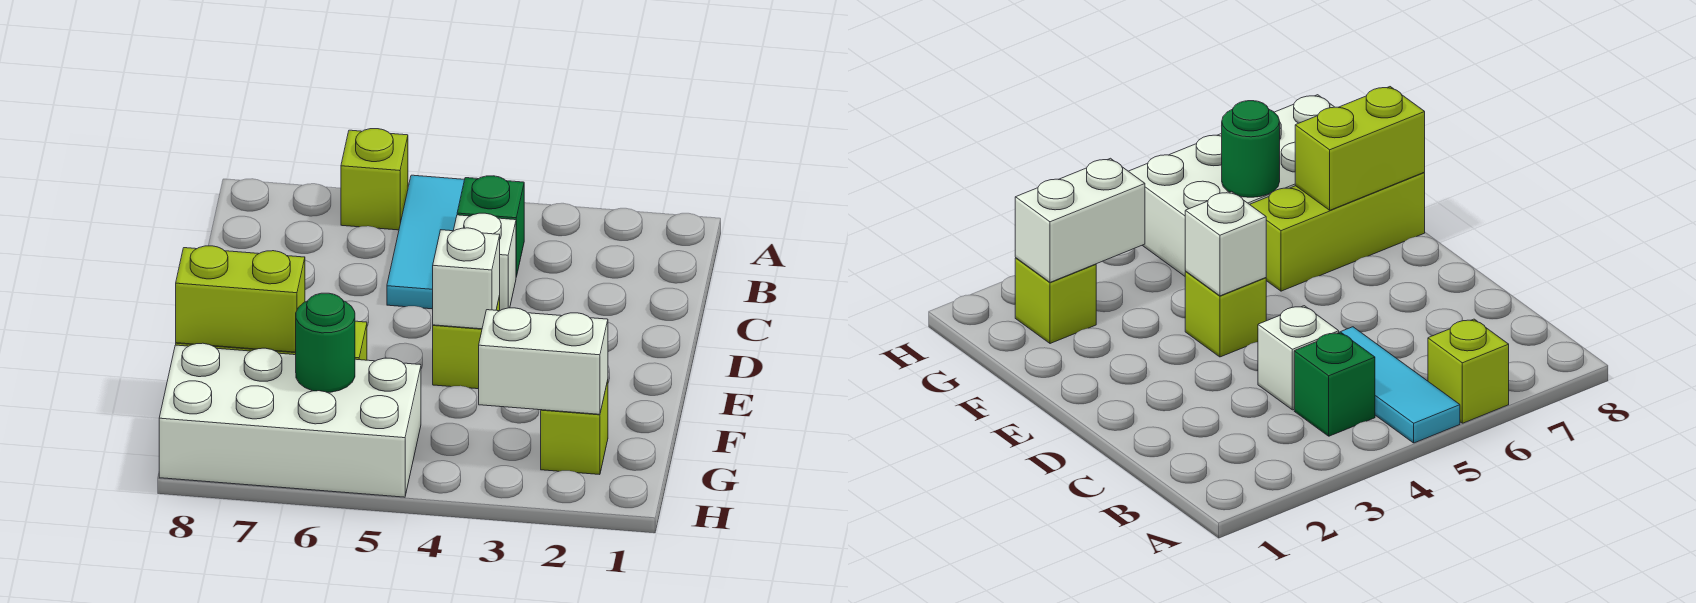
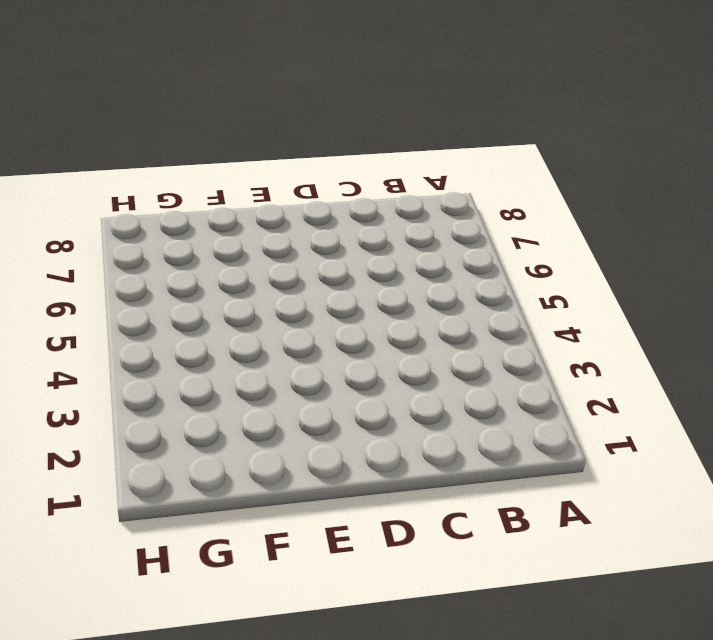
none -> cyan tile A5:C5 level 1
none -> lime brick A6 level 1
none -> green brick B4 level 1

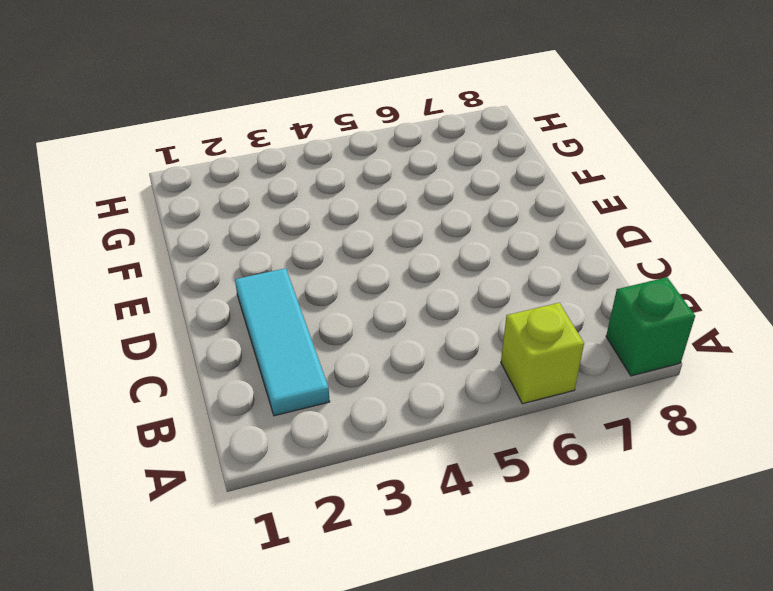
green brick A8 level 1 -> green brick B4 level 1
cyan tile B2:D2 level 1 -> cyan tile A5:C5 level 1
none -> white brick C4 level 1
none -> lime brick E4 level 1
none -> lime brick F6:F8 level 1

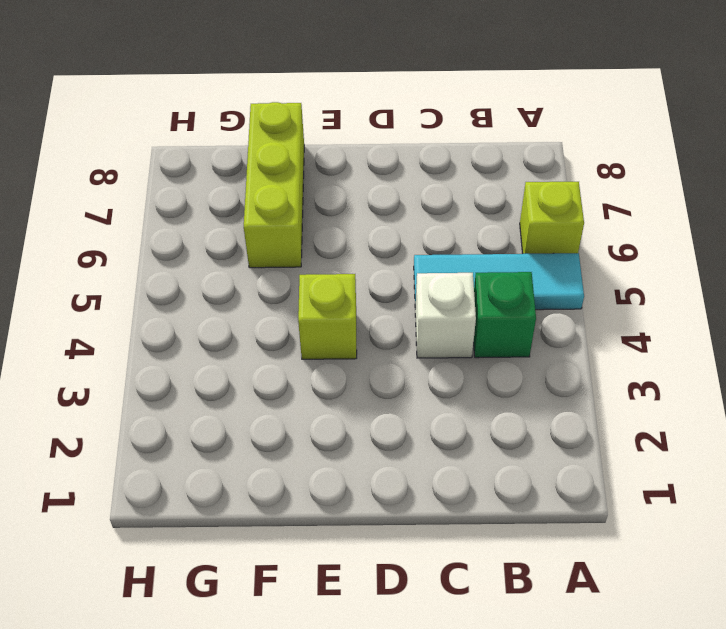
none -> lime brick G2 level 1
none -> white brick G5:H8 level 1
none -> white brick E4 level 2

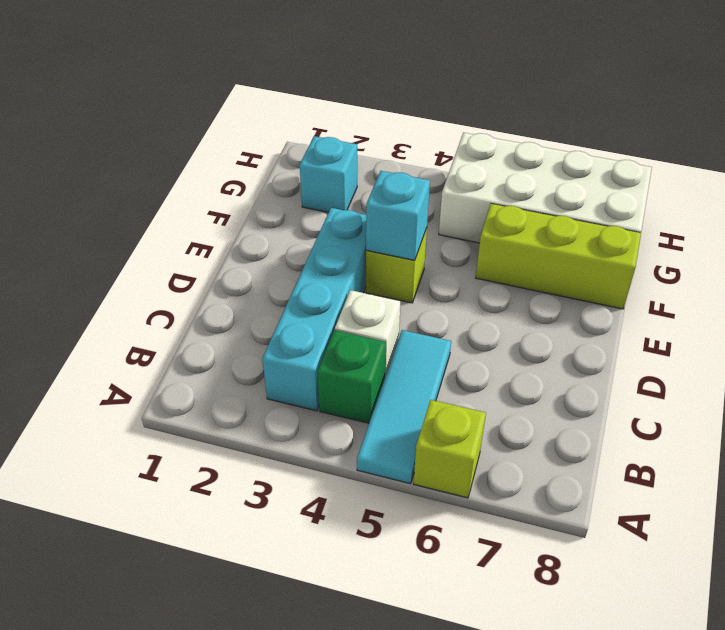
cyan brick B3:E3 level 1 -> none
cyan brick E4 level 2 -> white brick E4 level 2
cyan brick G2 level 1 -> lime brick G2 level 1
none -> lime brick F7:F8 level 2
none -> white brick G2:G3 level 2
none -> green round brick G6 level 2

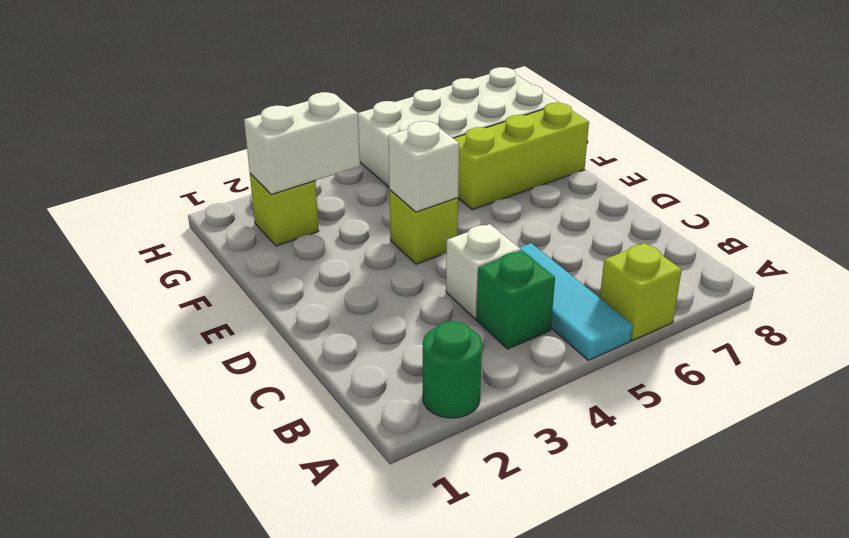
green round brick A2 level 1 -> green round brick G6 level 2
none -> lime brick F7:F8 level 2

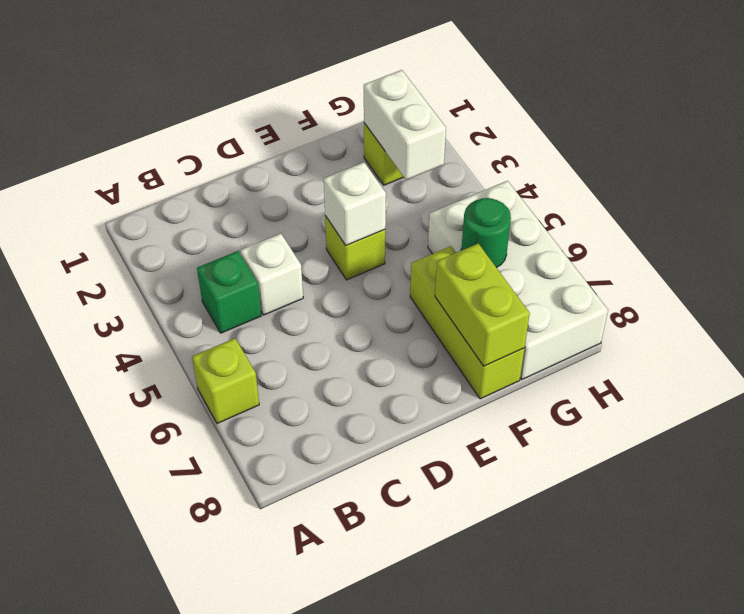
none -> cyan tile A5:C5 level 1

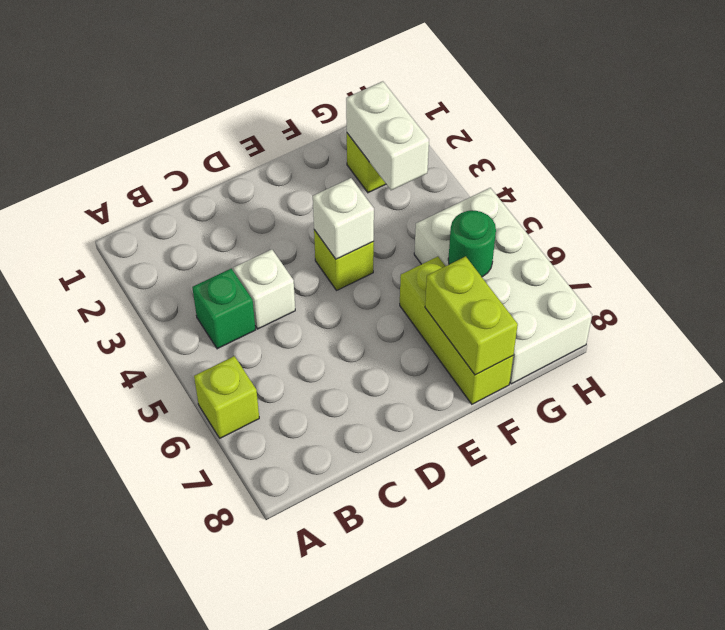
none -> cyan tile A5:C5 level 1

